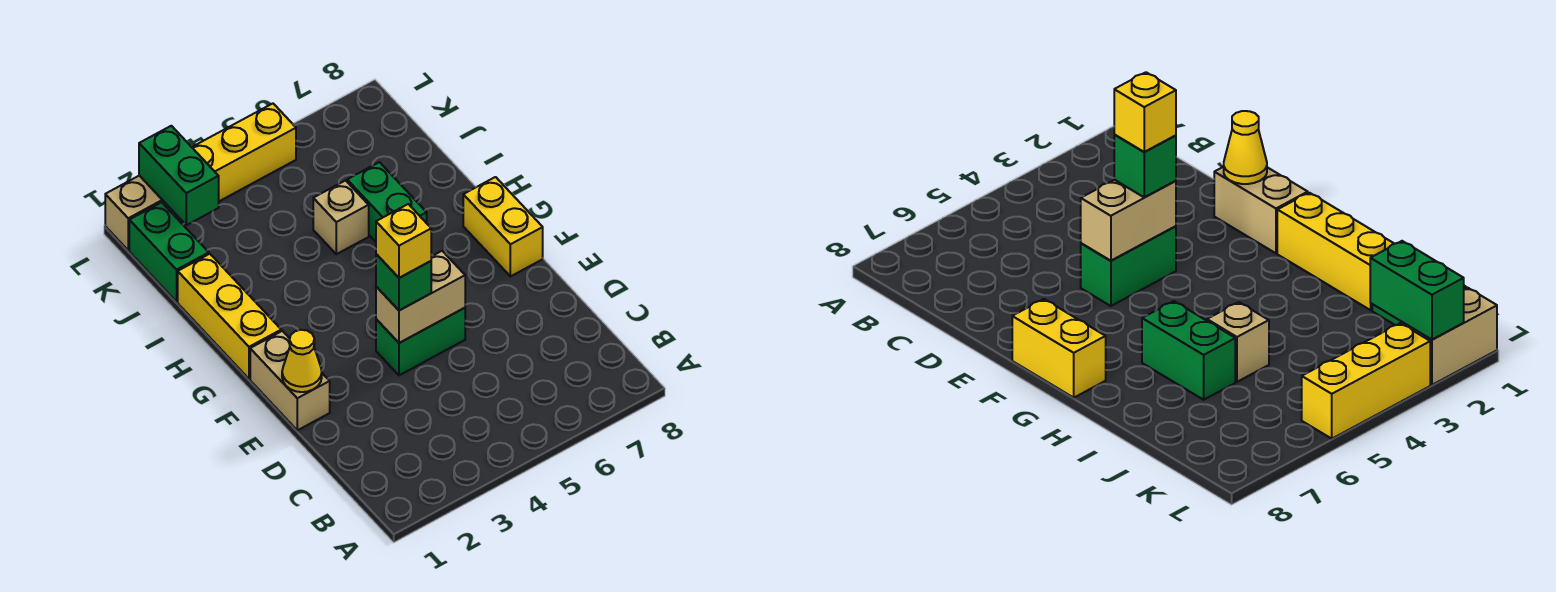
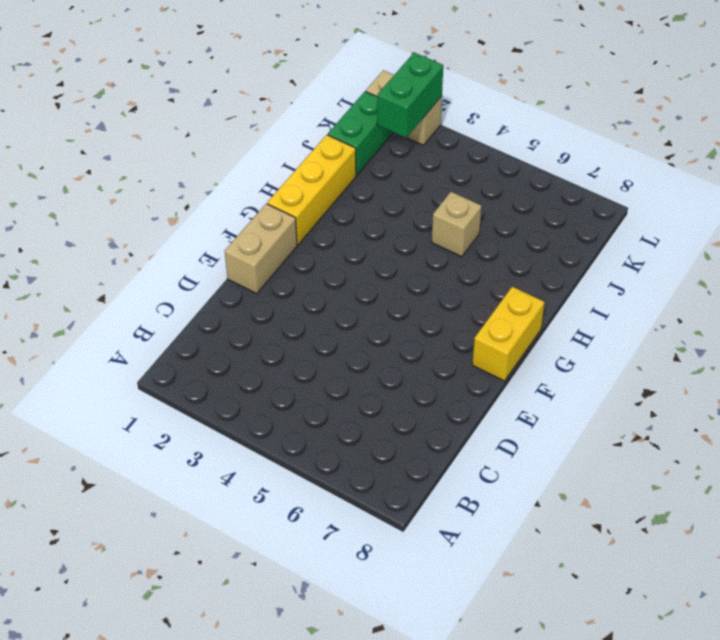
none -> green brick E4:E5 level 1
none -> green brick H6:I6 level 1
none -> yellow brick L3:L5 level 1

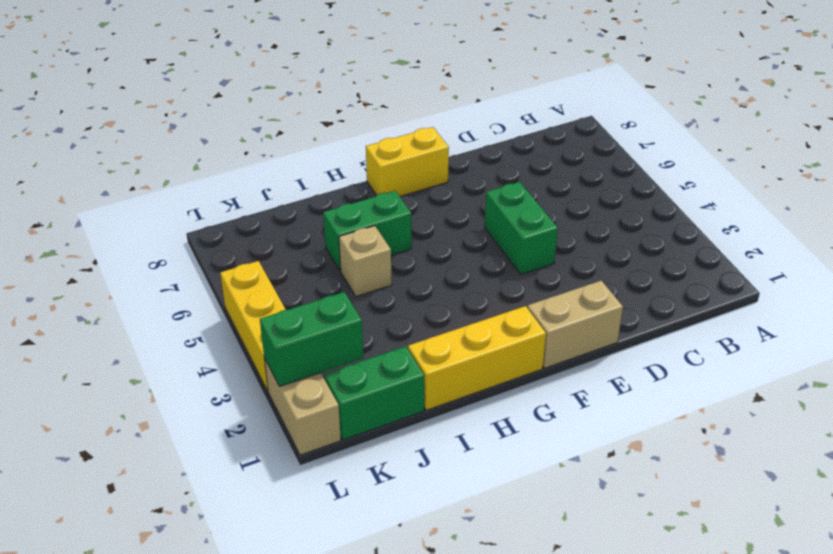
none -> yellow cone E1 level 2
none -> tan brick E4:E5 level 2
none -> green brick E4 level 3

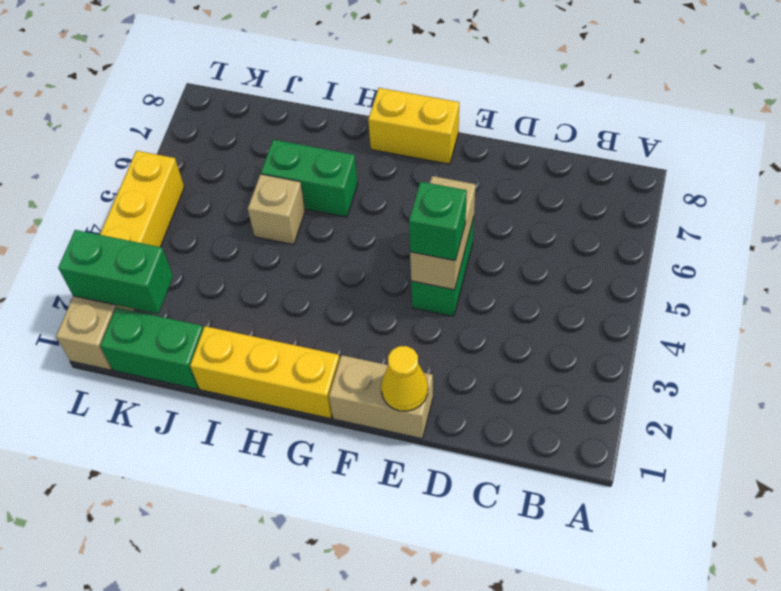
none -> yellow brick E4 level 4

